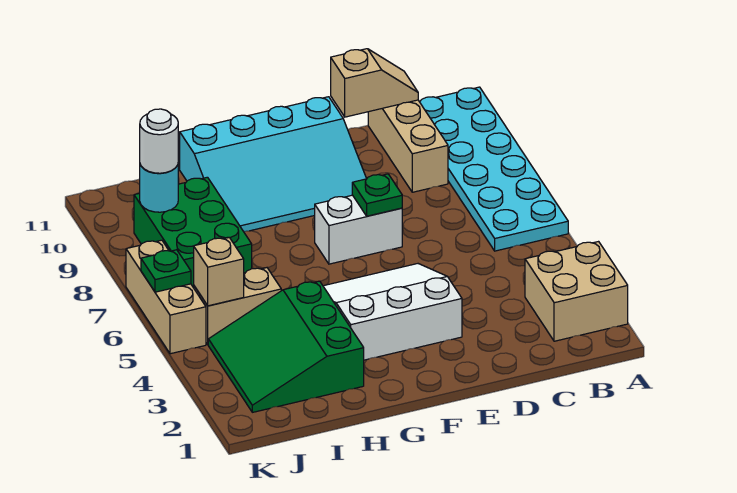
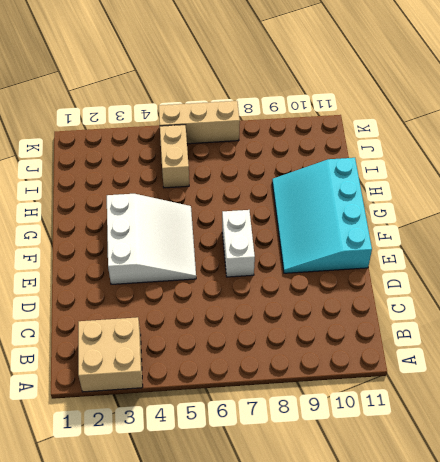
none -> cyan plate A6:B11 level 1
none -> tan brick C9:C11 level 1
none -> green slope H2:J4 level 1 top H

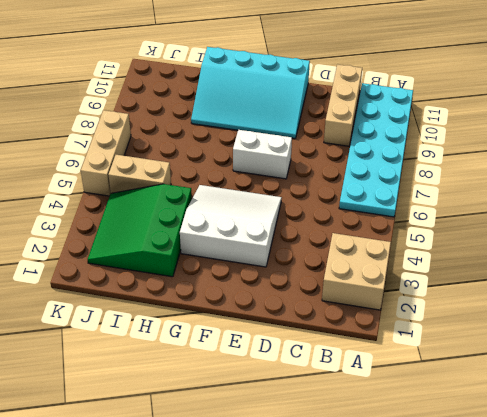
none -> green brick I7:J9 level 1
none -> tan slope C11:D11 level 2 top D
none -> green plate E7 level 2

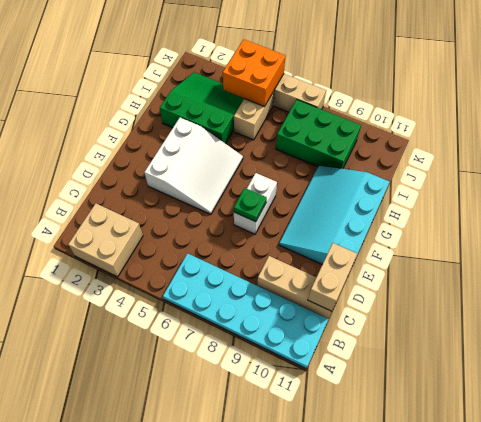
tan brick C11:D11 level 2 -> tan slope C11:D11 level 2 top D
orange brick J4:K5 level 2 -> tan brick J5 level 2
none -> cyan round brick J9 level 2
none -> green plate K6 level 2
none -> white round brick J9 level 3

